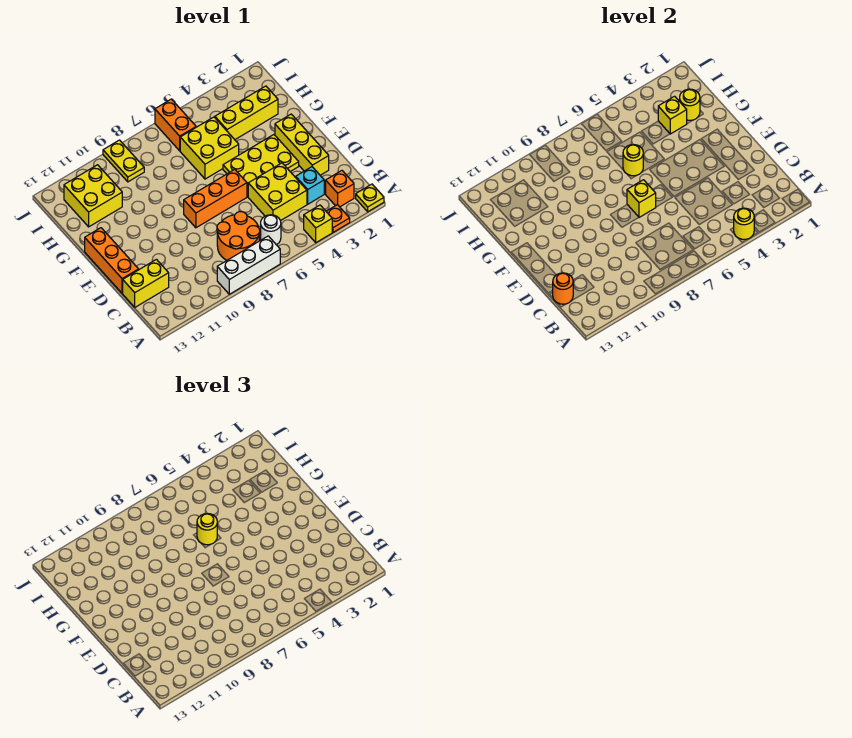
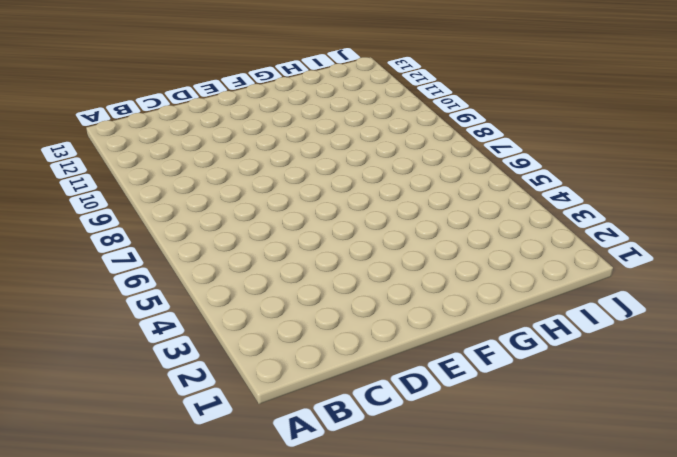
none -> yellow plate A1 level 1
none -> orange plate A3 level 1
none -> yellow brick A4 level 1

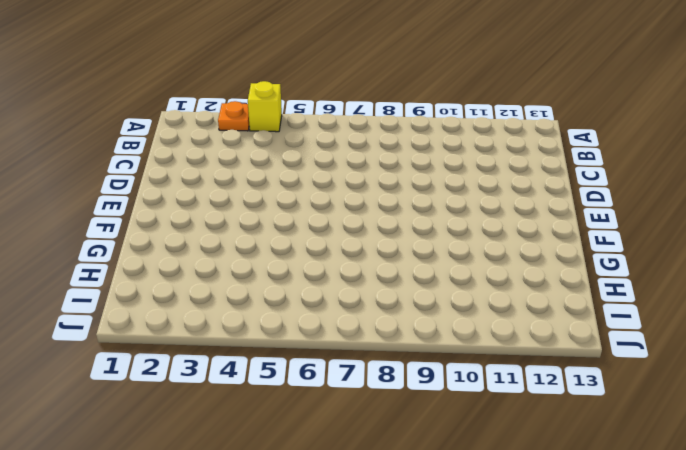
none -> yellow plate A1 level 1
none -> white brick A7:A9 level 1
none -> orange brick B2 level 1

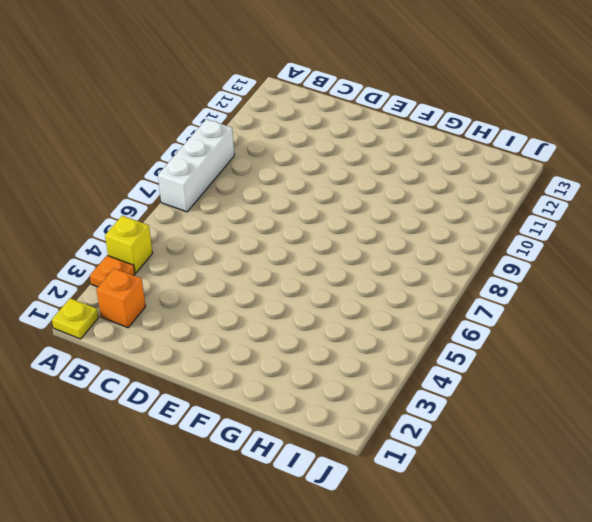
none -> white round brick B6 level 1
none -> orange round brick B7:C8 level 1
none -> cyan brick C3 level 1

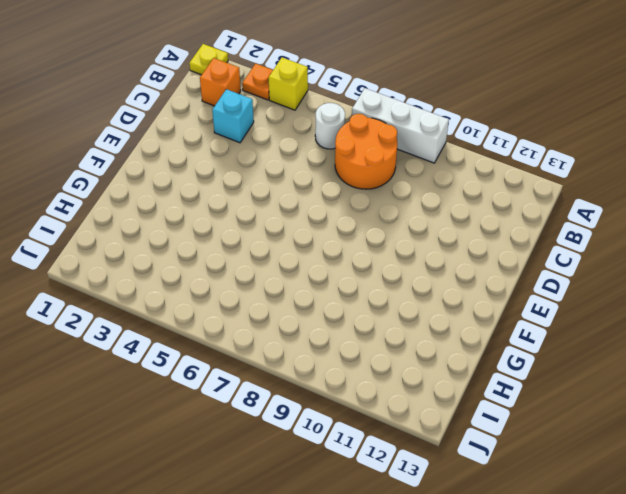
none -> yellow brick C4:D5 level 1
none -> yellow brick C12:C13 level 1
none -> yellow brick D2:F2 level 1

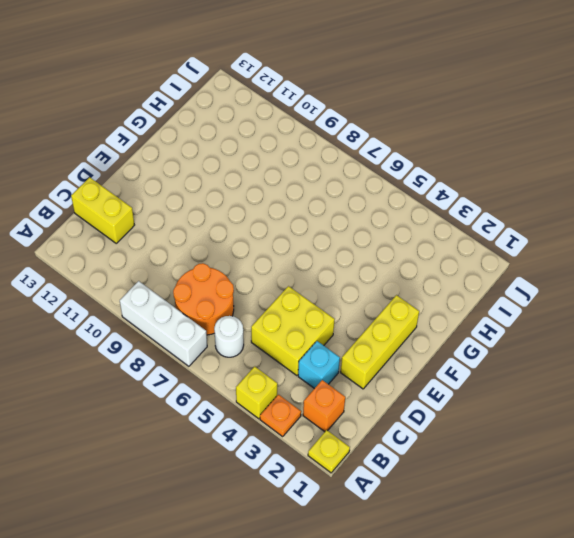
none -> orange brick D13:F13 level 1
none -> yellow plate E3:F5 level 1
none -> orange brick E6:E8 level 1

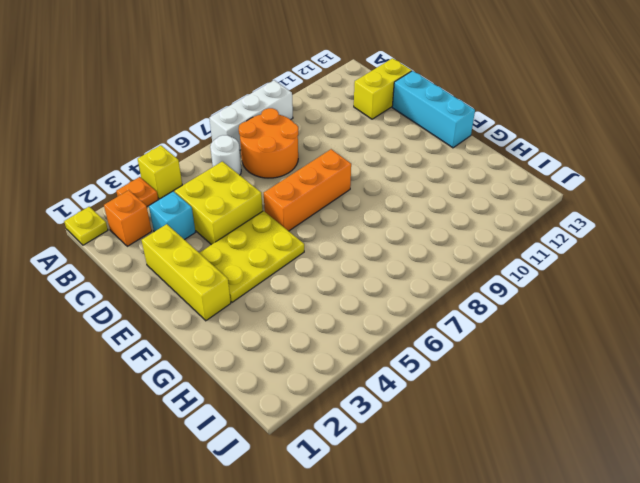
cyan brick D13:F13 level 1 -> orange brick D13:F13 level 1
none -> yellow brick G5:H6 level 1
none -> yellow brick H2:H4 level 1
none -> yellow brick H11:I12 level 1

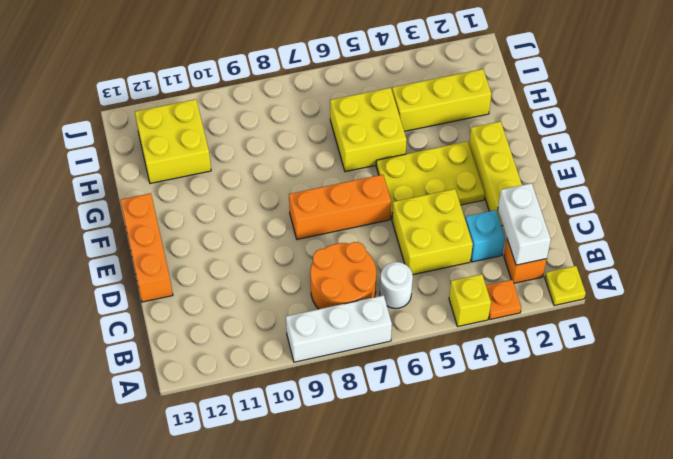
white brick B2:C2 level 2 -> none
none -> yellow brick C12:C13 level 1
none -> orange brick I6:J6 level 1
none -> yellow plate I9:J9 level 1

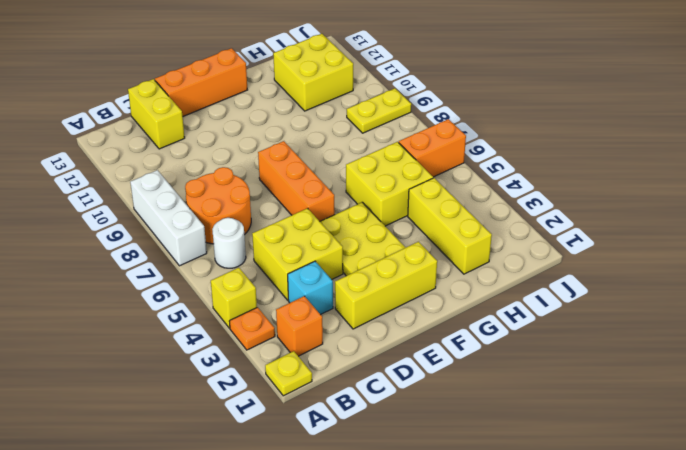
none -> yellow round brick A4 level 2
none -> orange round brick C13 level 2
none -> yellow brick E7 level 2

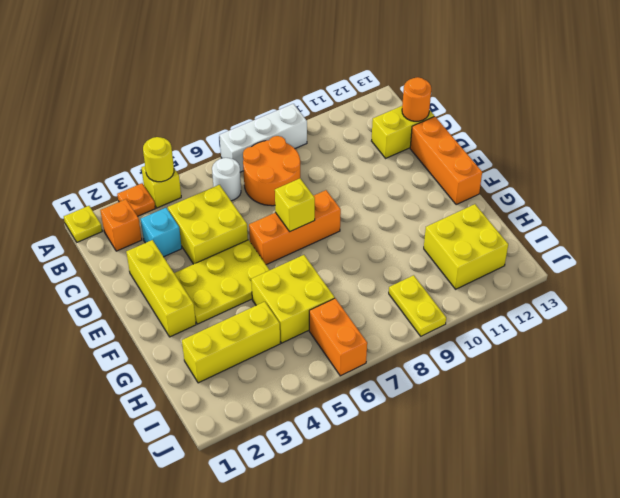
none -> yellow round brick G6 level 2
none -> yellow round brick H2 level 2
none -> yellow brick H3 level 2

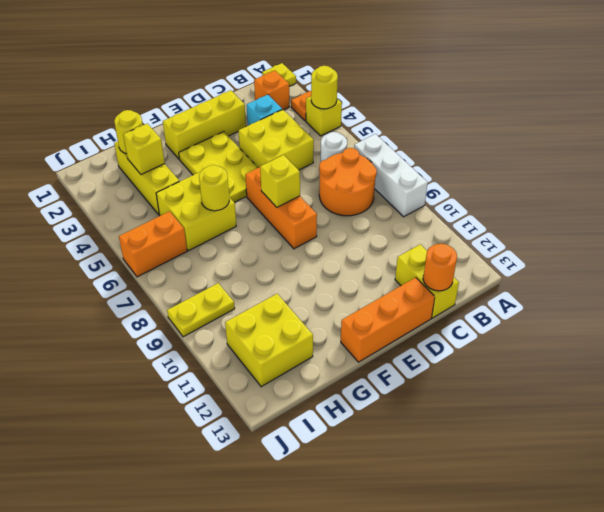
none -> yellow round brick G6 level 3

